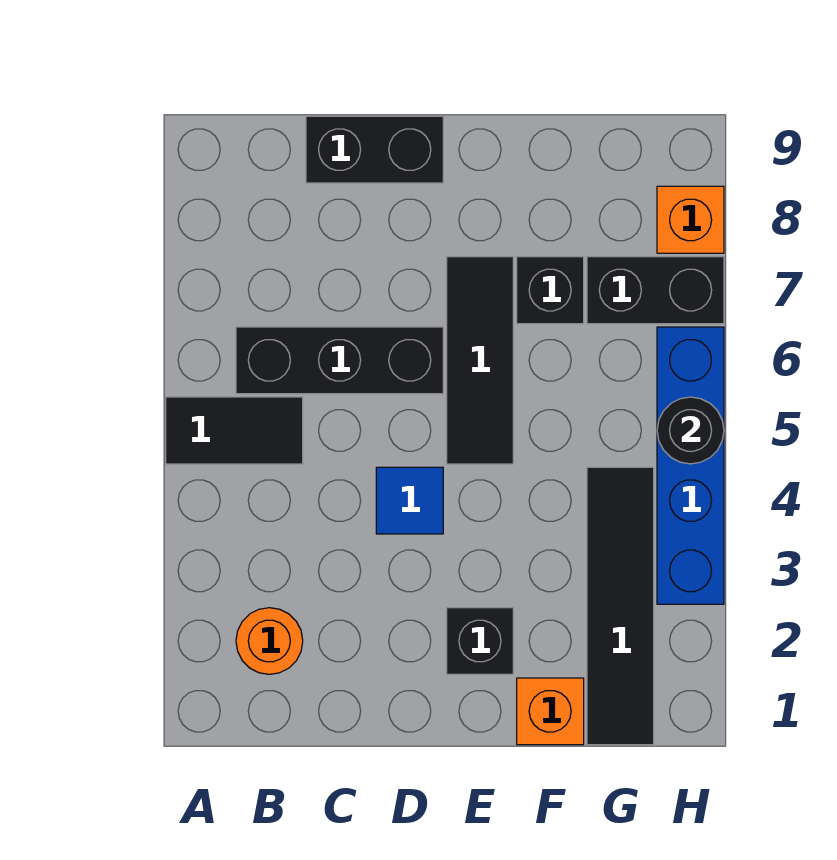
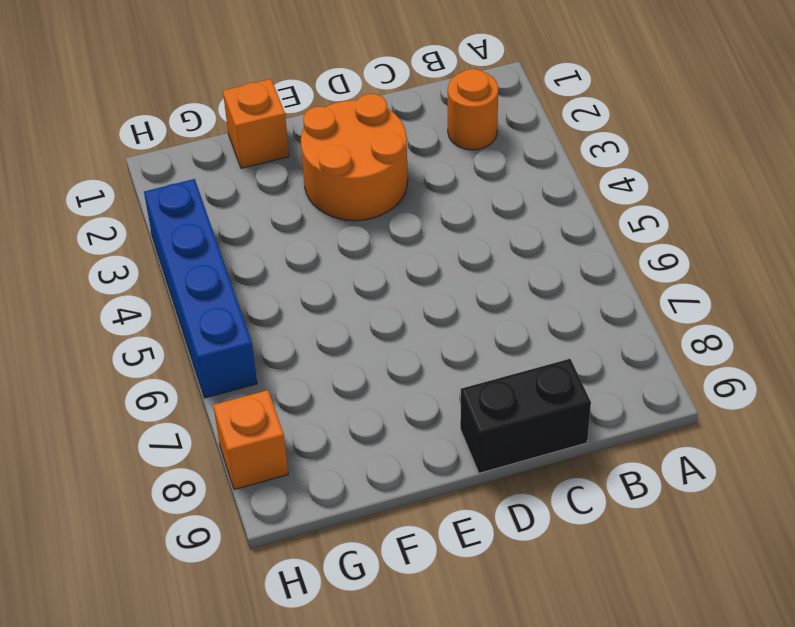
orange round brick D2:E3 level 1 -> black brick E2 level 1
none -> black tile A5:B5 level 1
none -> black brick B6:D6 level 1
none -> blue tile D4 level 1

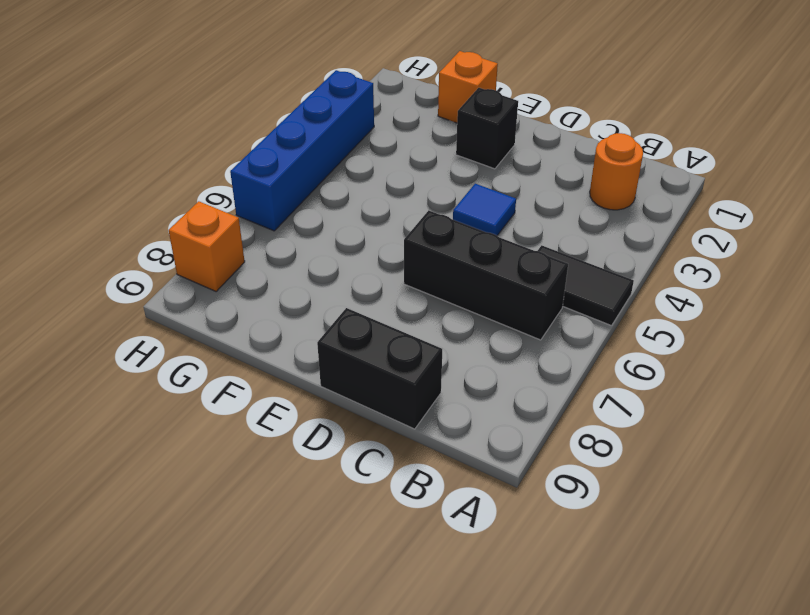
none -> black tile E5:E7 level 1
none -> black brick F7 level 1
none -> black tile G1:G4 level 1

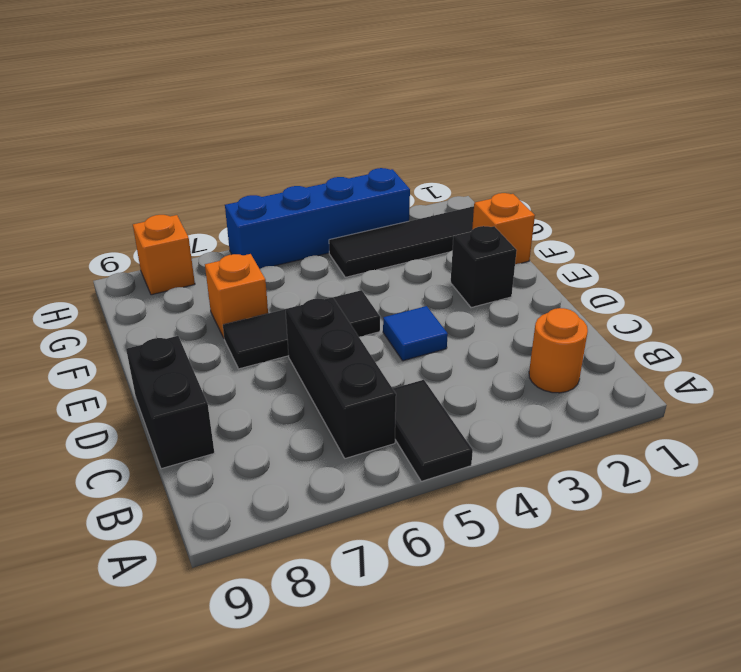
orange brick F7 level 1 -> black brick F7 level 1
none -> black brick G7:H7 level 1
none -> black round brick H5 level 2

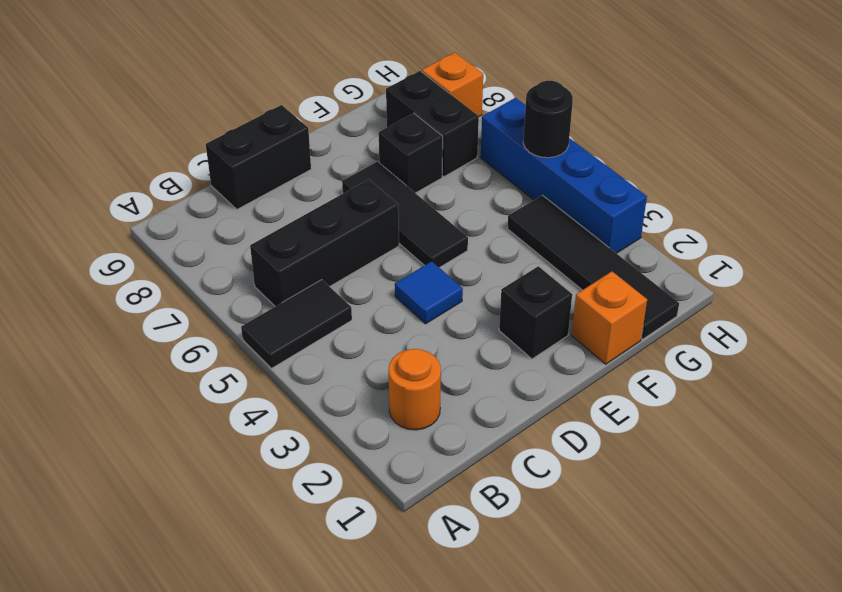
black brick G7:G8 level 1 -> black brick G7:H7 level 1

